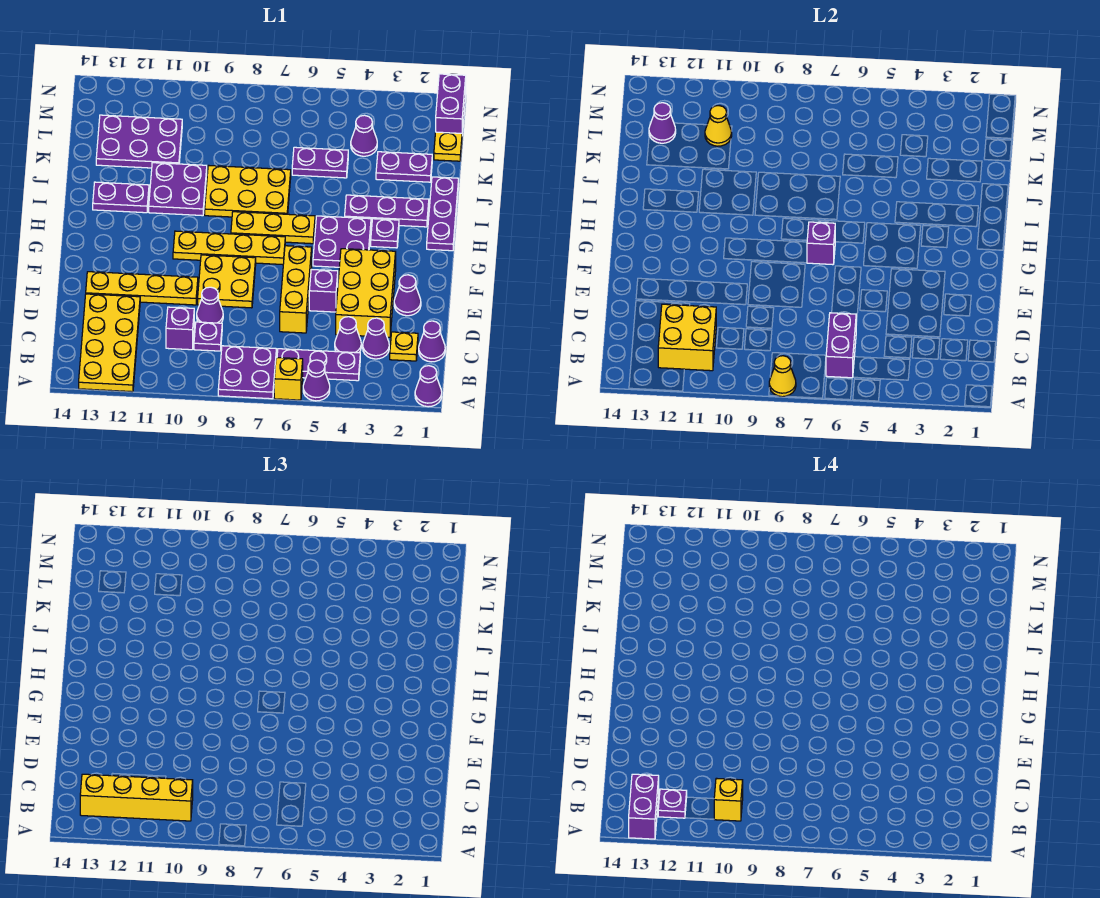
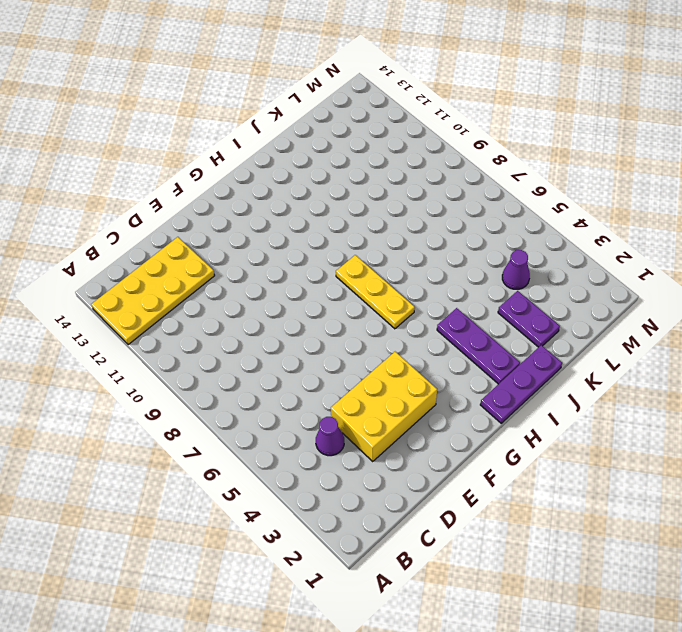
none -> purple cone A1 level 1
none -> purple cone A5 level 1
none -> yellow brick A6 level 1
none -> purple plate A7:B8 level 1

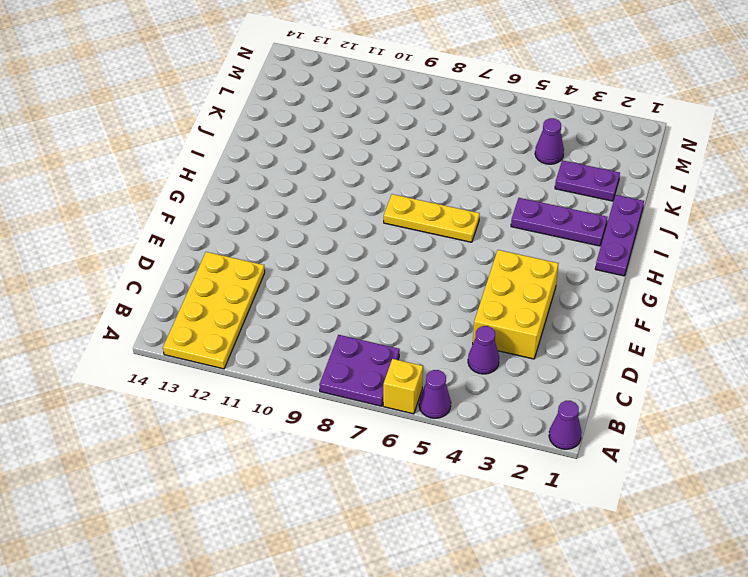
none -> purple plate B4:B6 level 1
none -> purple cone C1 level 1
none -> yellow plate C2 level 1
none -> purple cone C3 level 1

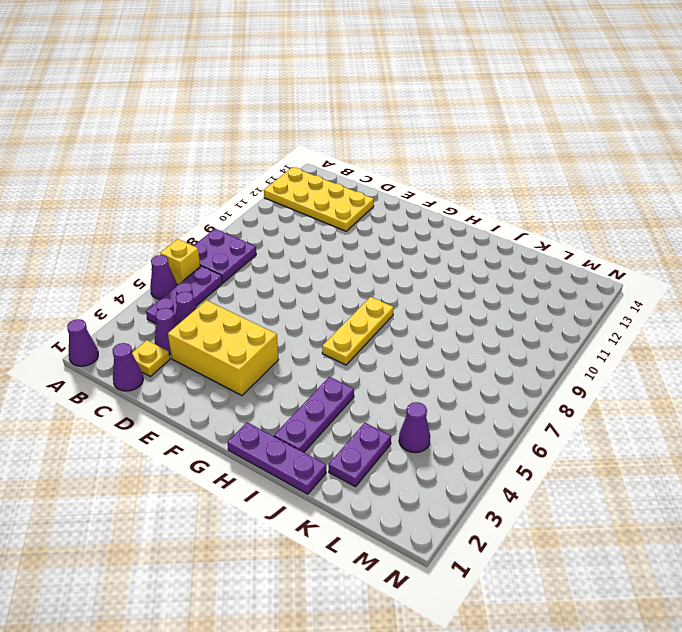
none -> purple plate C9 level 1
none -> purple brick C10 level 1
none -> yellow brick D6:F6 level 1
none -> purple cone D9 level 1

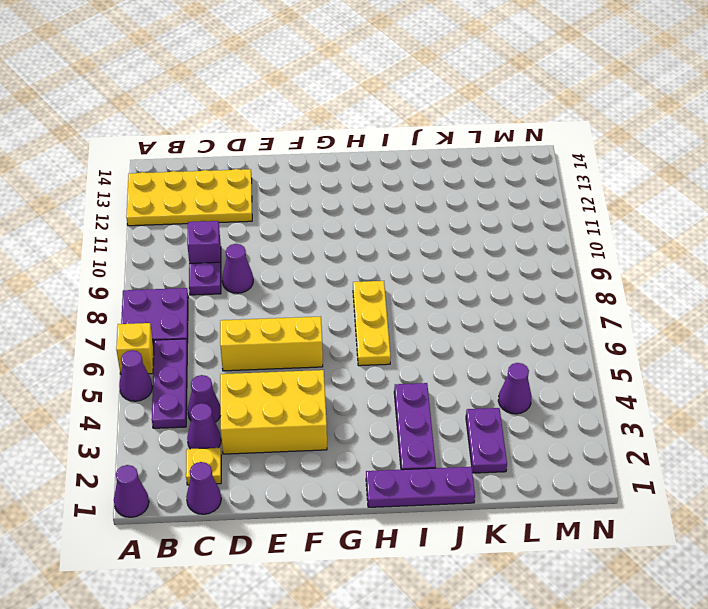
none -> purple cone E2 level 1
none -> purple brick E5 level 1
none -> yellow plate E8:F9 level 1
none -> yellow plate E10:E13 level 1

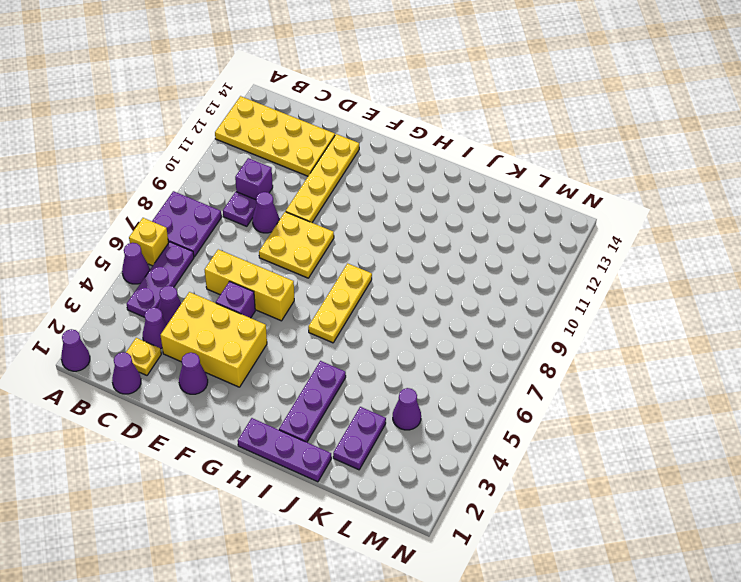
none -> purple plate G4:H5 level 1
none -> yellow plate G7:G10 level 1
none -> purple plate H3 level 1
none -> yellow plate I7:J9 level 1

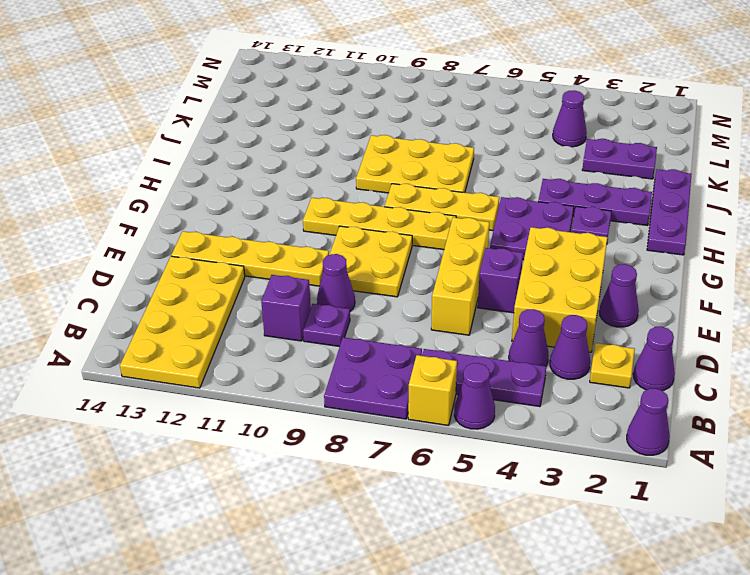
none -> purple plate I10:J11 level 1
none -> purple plate I12:I13 level 1
none -> purple plate K5:K6 level 1
none -> purple plate K11:L13 level 1

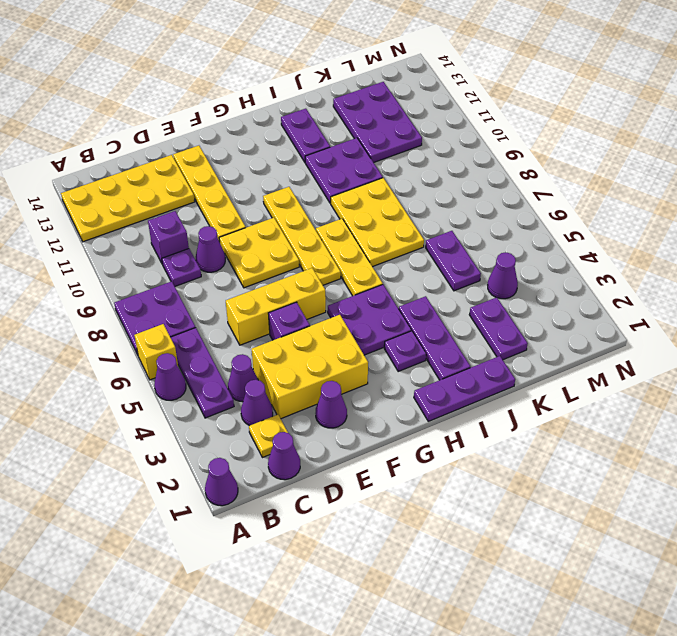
none -> yellow plate L1 level 1
none -> purple brick M1:N1 level 1
none -> yellow cone A8 level 2
none -> purple brick B6:C6 level 2

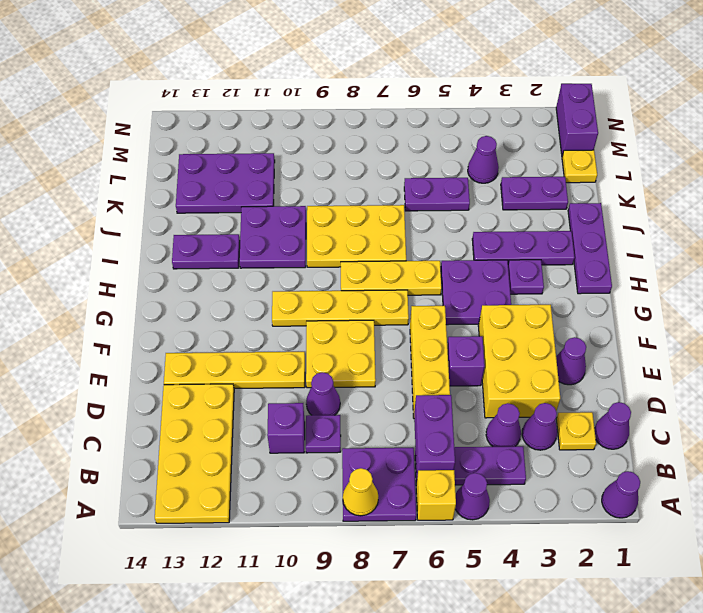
none -> yellow brick B11:C12 level 2
none -> purple brick G7 level 2
none -> yellow cone L11 level 2
none -> purple cone L13 level 2

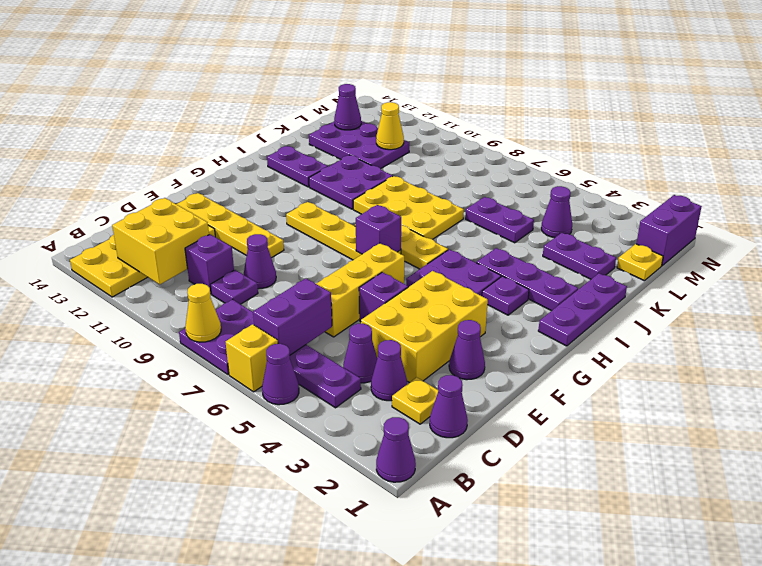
none -> yellow plate E8:F9 level 1
none -> yellow brick B10:B13 level 3
none -> purple brick A13:B13 level 4
none -> yellow brick B10 level 4

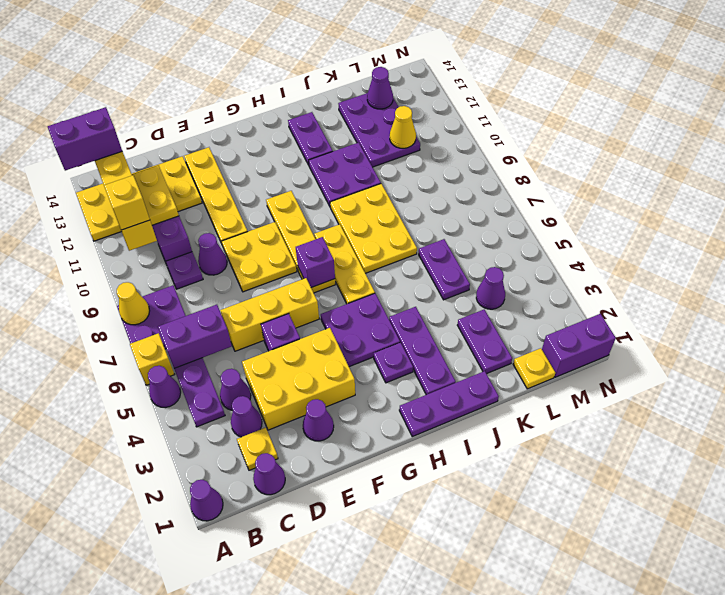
none -> purple plate B12 level 4

